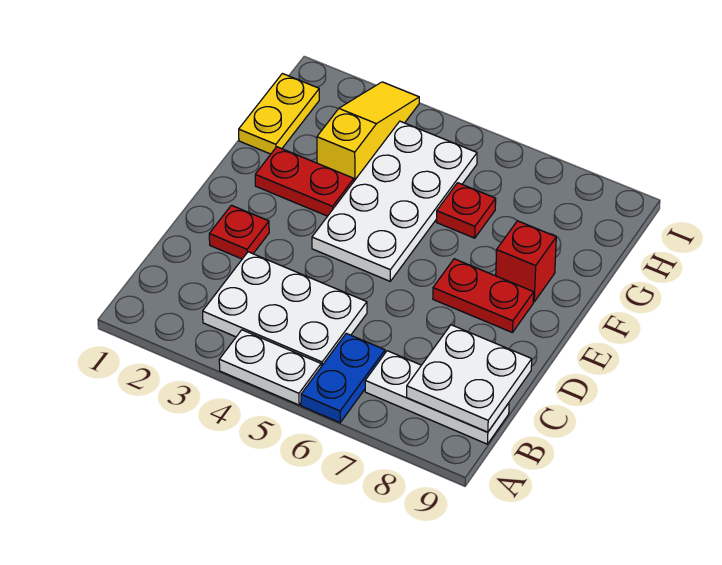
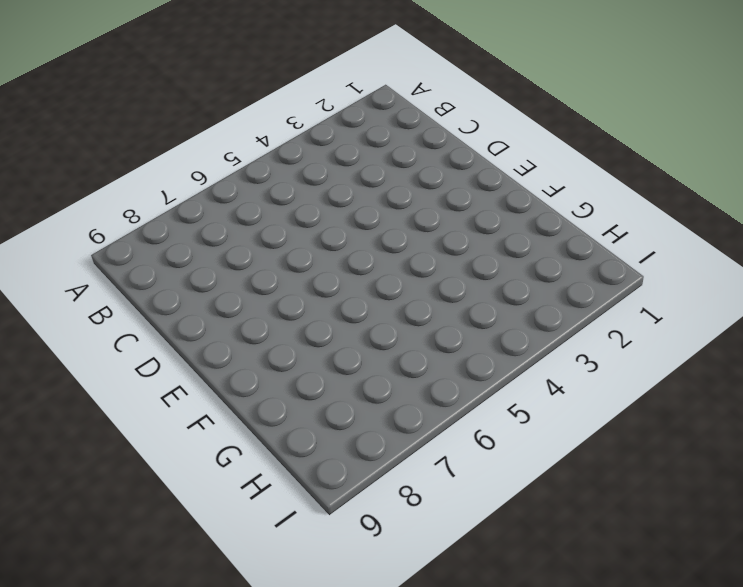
none -> white plate A4:A5 level 1
none -> blue plate A6:B6 level 1
none -> white plate B3:C5 level 1

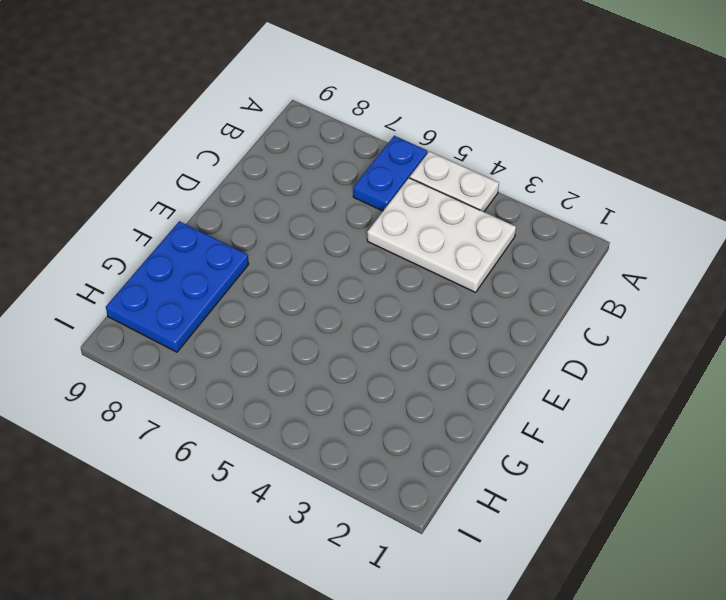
blue plate F8:H9 level 1 -> red brick F8 level 1
none -> white plate B7:B9 level 1
none -> red plate D2 level 1
none -> white plate E4:H5 level 1

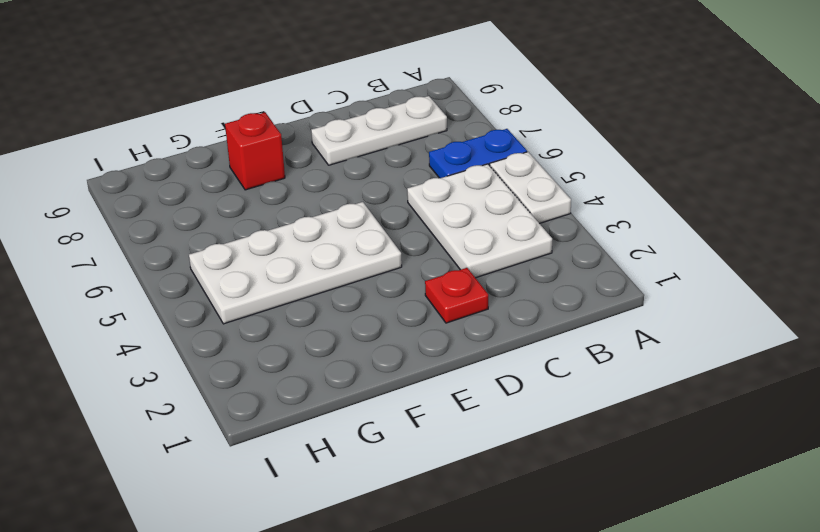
white plate B8:D8 level 1 -> white plate B7:B9 level 1
none -> red plate E7:E8 level 1
none -> red plate F2:F3 level 1
none -> yellow plate G1:H1 level 1

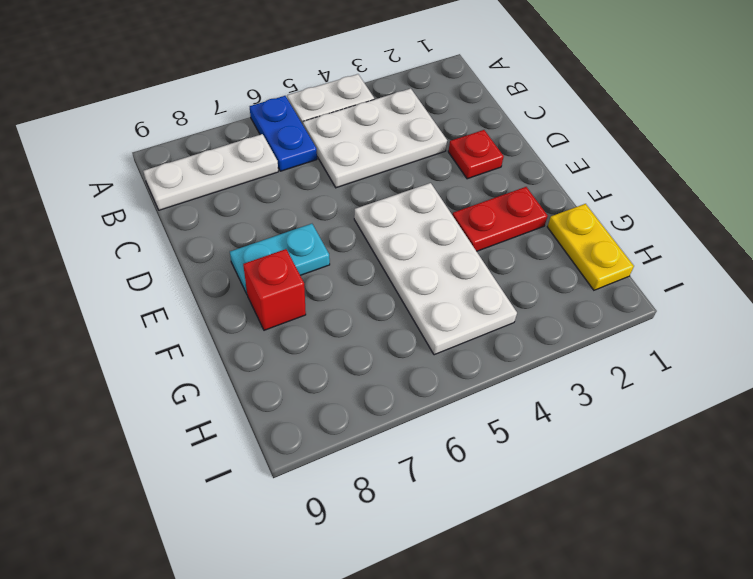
cyan plate E7:E8 level 1 -> red plate E7:E8 level 1
none -> yellow slope G3:I3 level 1 top G
none -> red plate G6 level 1
none -> white plate B8:C9 level 2

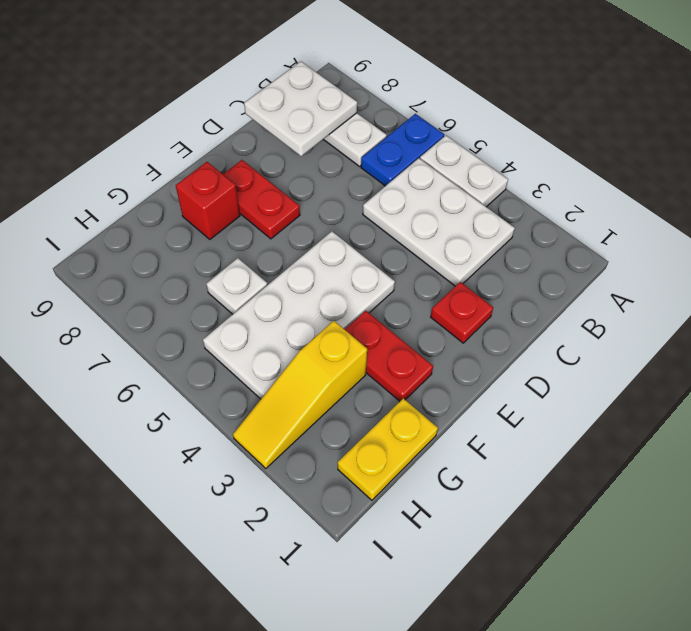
white plate G6 level 1 -> red plate G6 level 1

